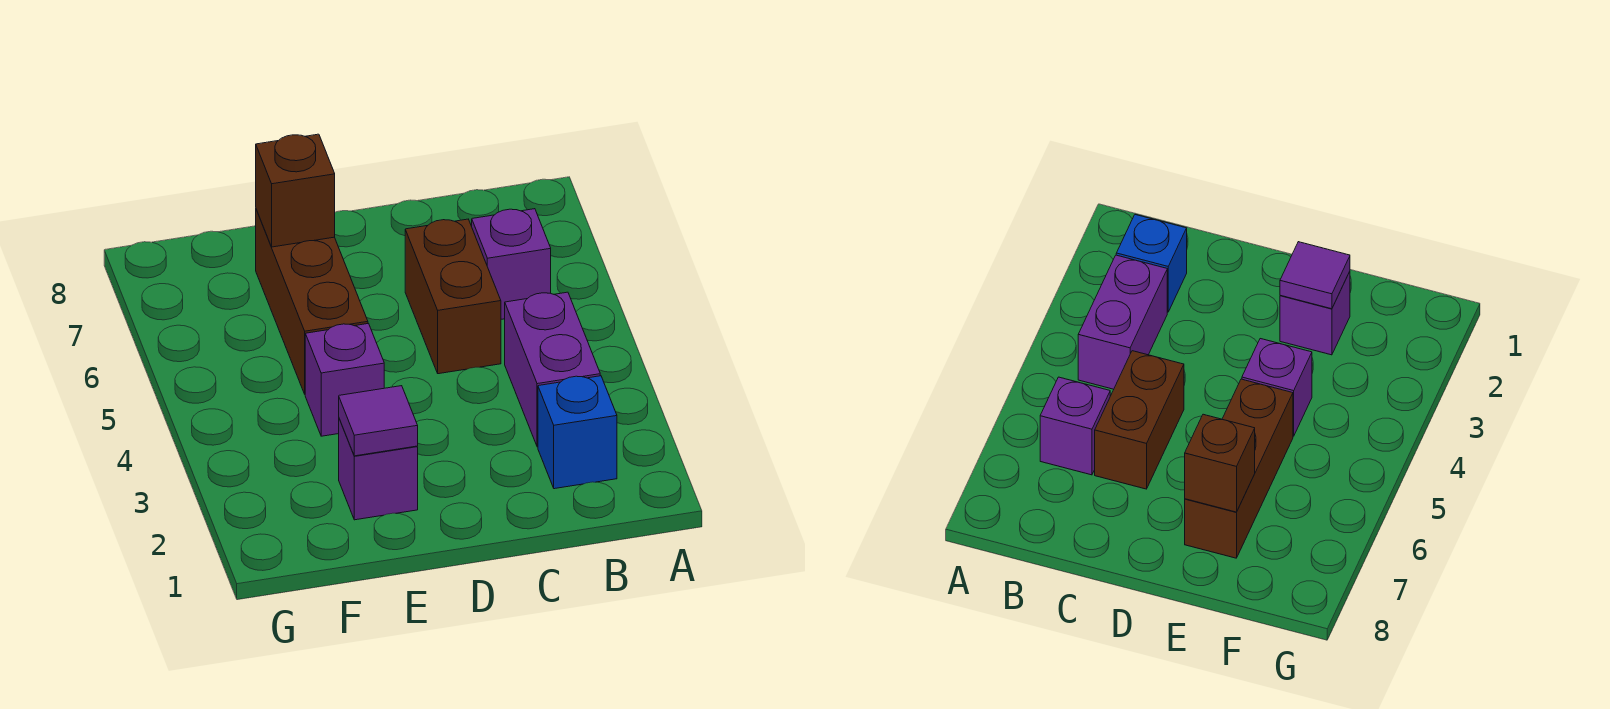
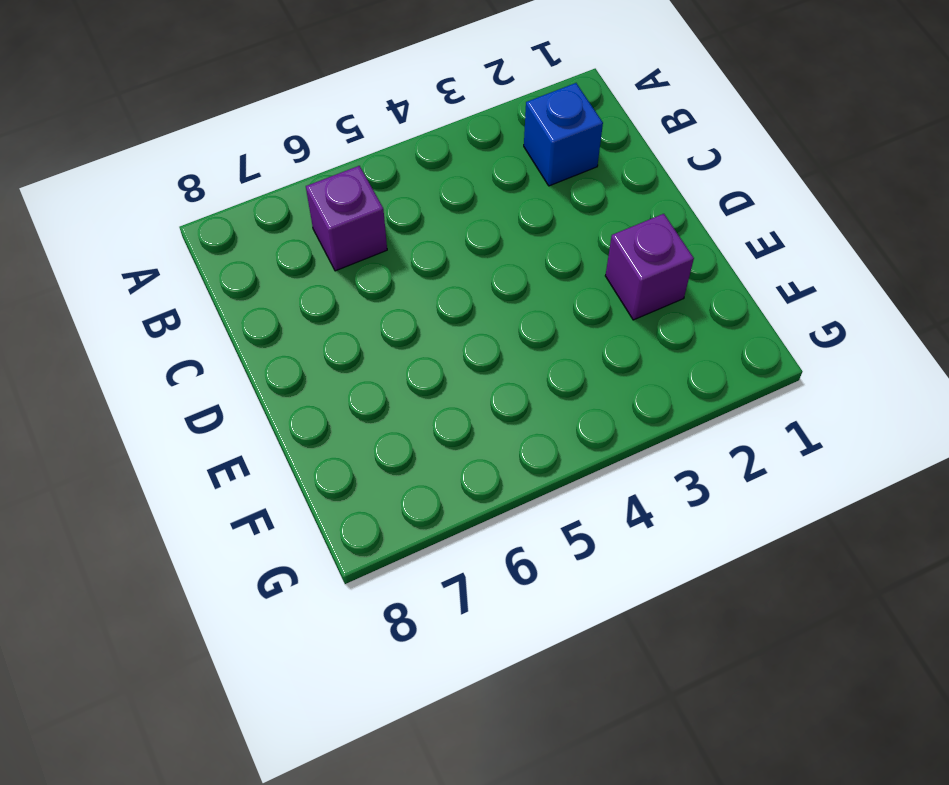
none -> purple brick B3:B4 level 1
none -> brown brick C5:C6 level 1

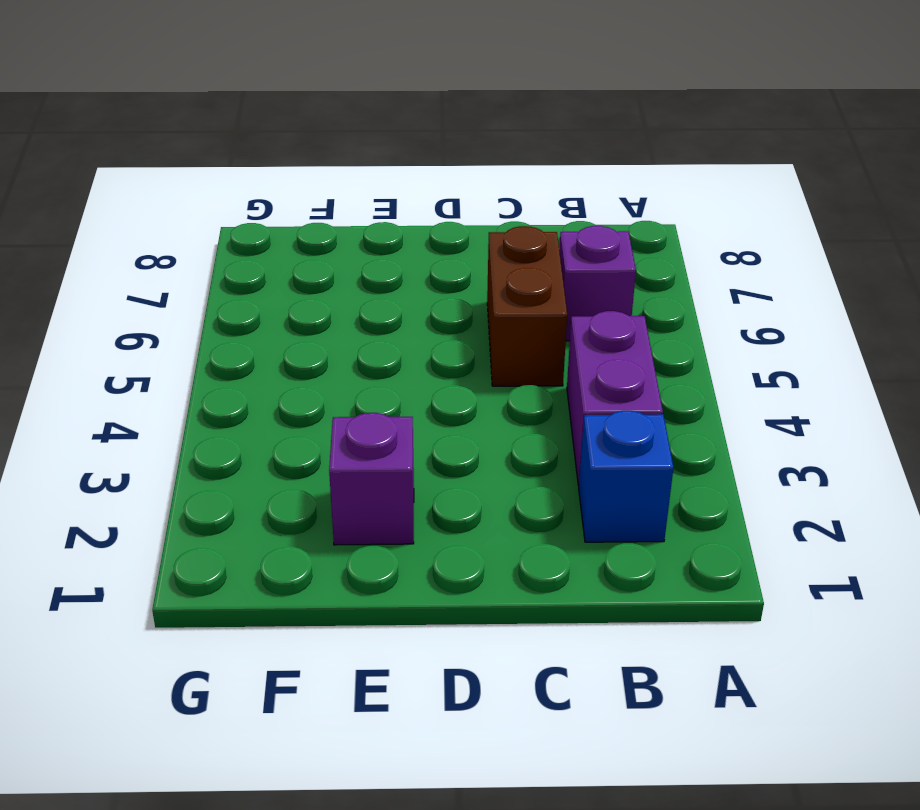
none -> purple brick E4 level 1
none -> brown brick E5:E7 level 1

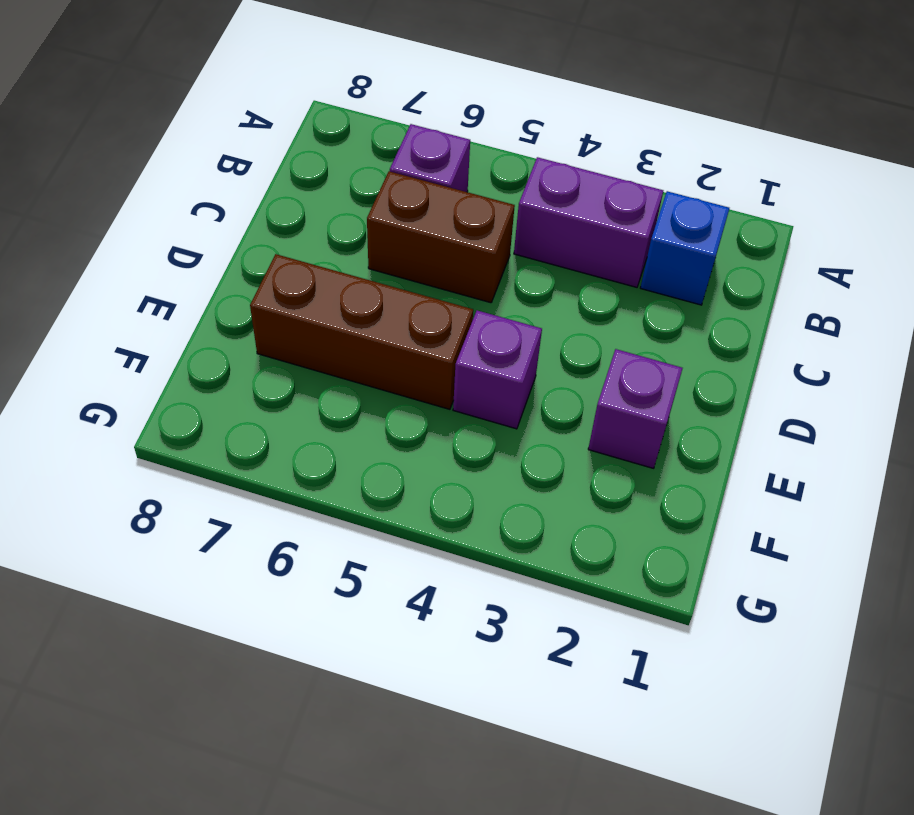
none -> purple tile E2 level 2
none -> brown brick E7 level 2

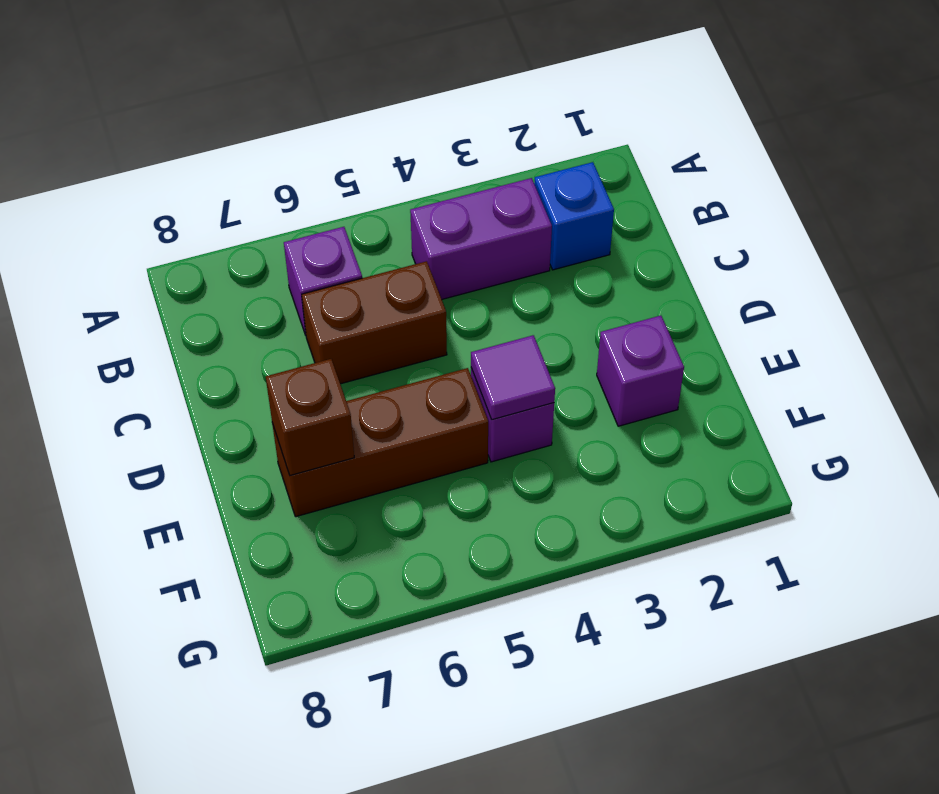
purple tile E4 level 2 -> purple tile E2 level 2

